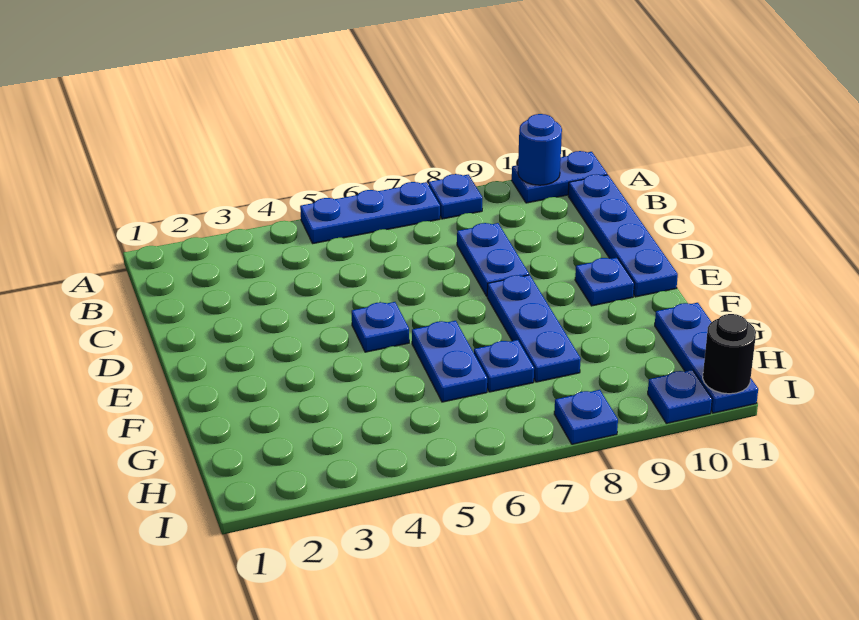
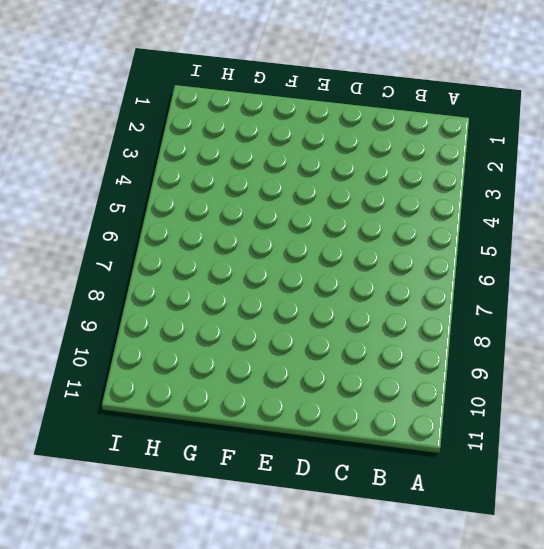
none -> blue plate A5:A7 level 1
none -> blue plate A8 level 1
none -> blue plate A10:A11 level 1

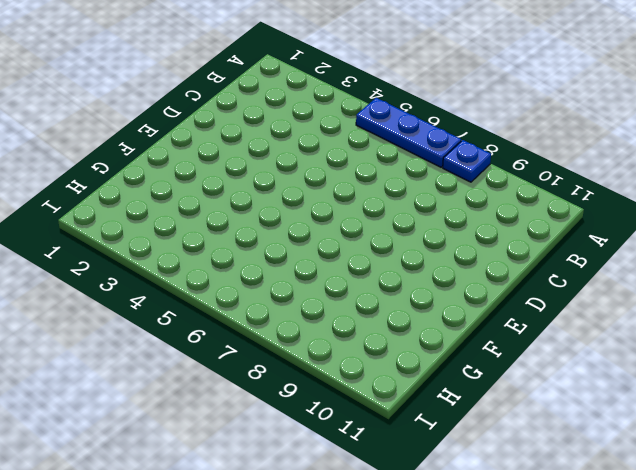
none -> blue plate A10:A11 level 1
none -> blue plate B11:E11 level 1
none -> blue plate C8:D8 level 1

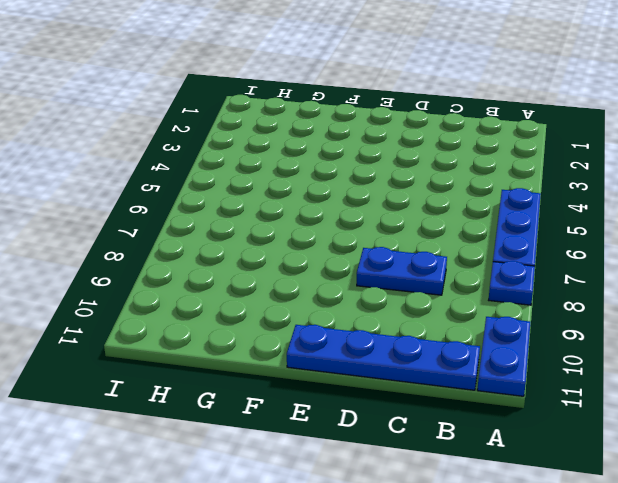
none -> blue plate E5 level 1
none -> blue plate E8:G8 level 1
none -> blue plate E10 level 1

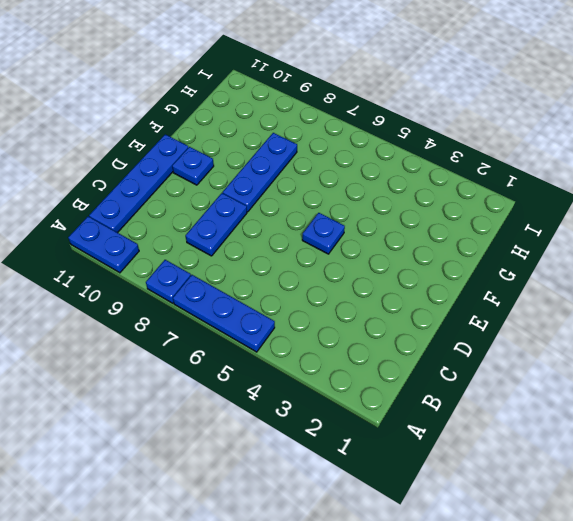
none -> blue plate F6:G6 level 1
none -> blue plate G7 level 1
none -> blue plate G11:I11 level 1

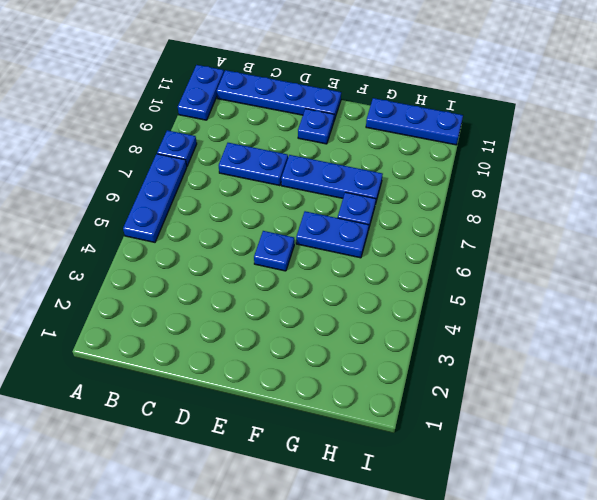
none -> blue plate I8 level 1
none -> blue plate I10 level 1
none -> blue round brick A10 level 2

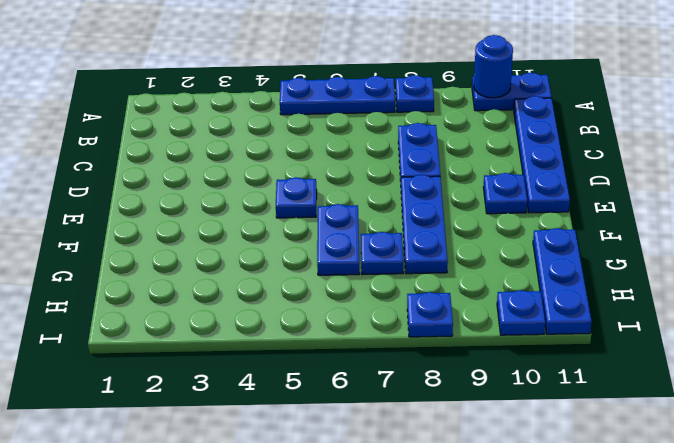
none -> black round brick I11 level 2

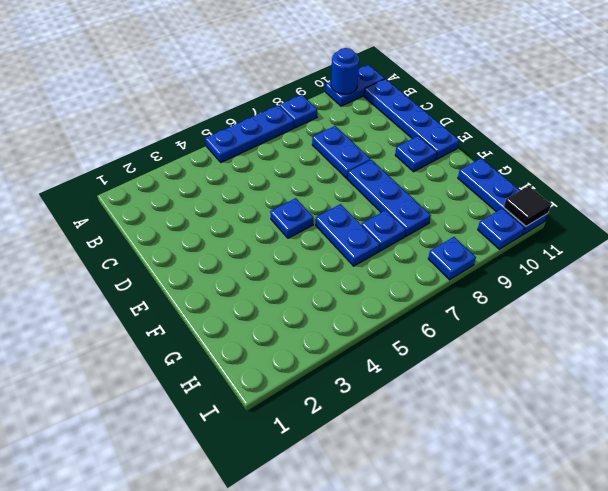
black tile I11 level 2 -> black round brick I11 level 2

